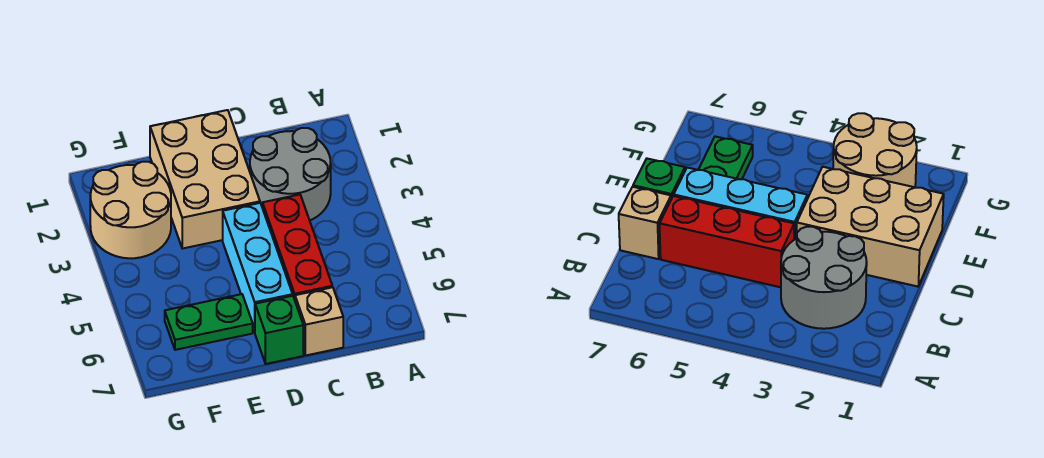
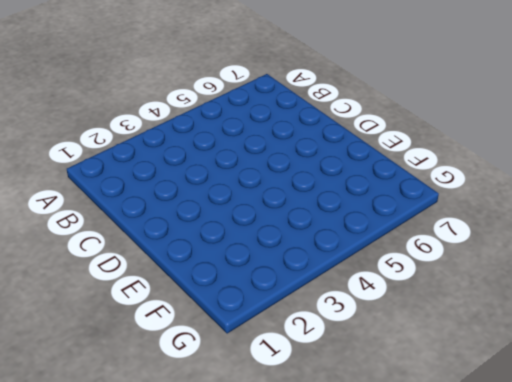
none -> grey round brick B2:C3 level 1
none -> red brick C4:C6 level 1

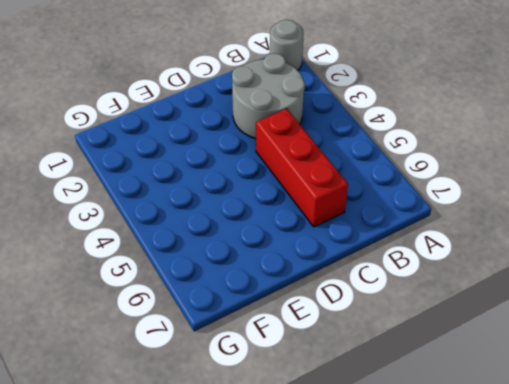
grey round brick A1 level 1 -> none
none -> tan brick C7 level 1
none -> tan brick D1:E3 level 1

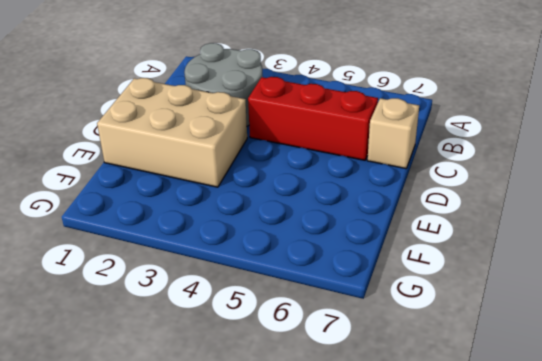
none -> cyan brick D4:D6 level 1
none -> green brick D7 level 1

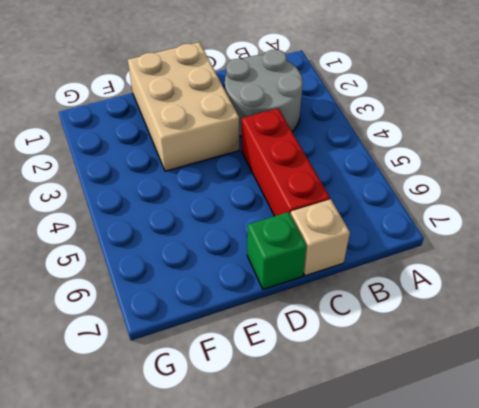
none -> cyan brick D4:D6 level 1
none -> green plate E6:F6 level 1

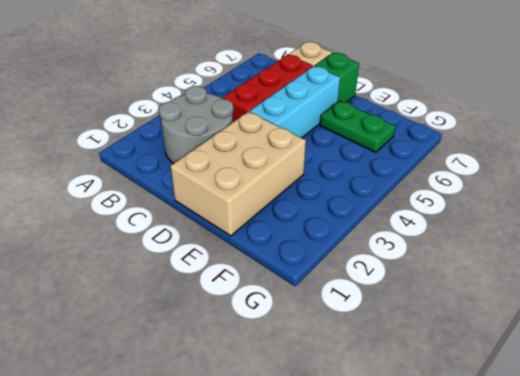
none -> tan round brick F2:G3 level 1

